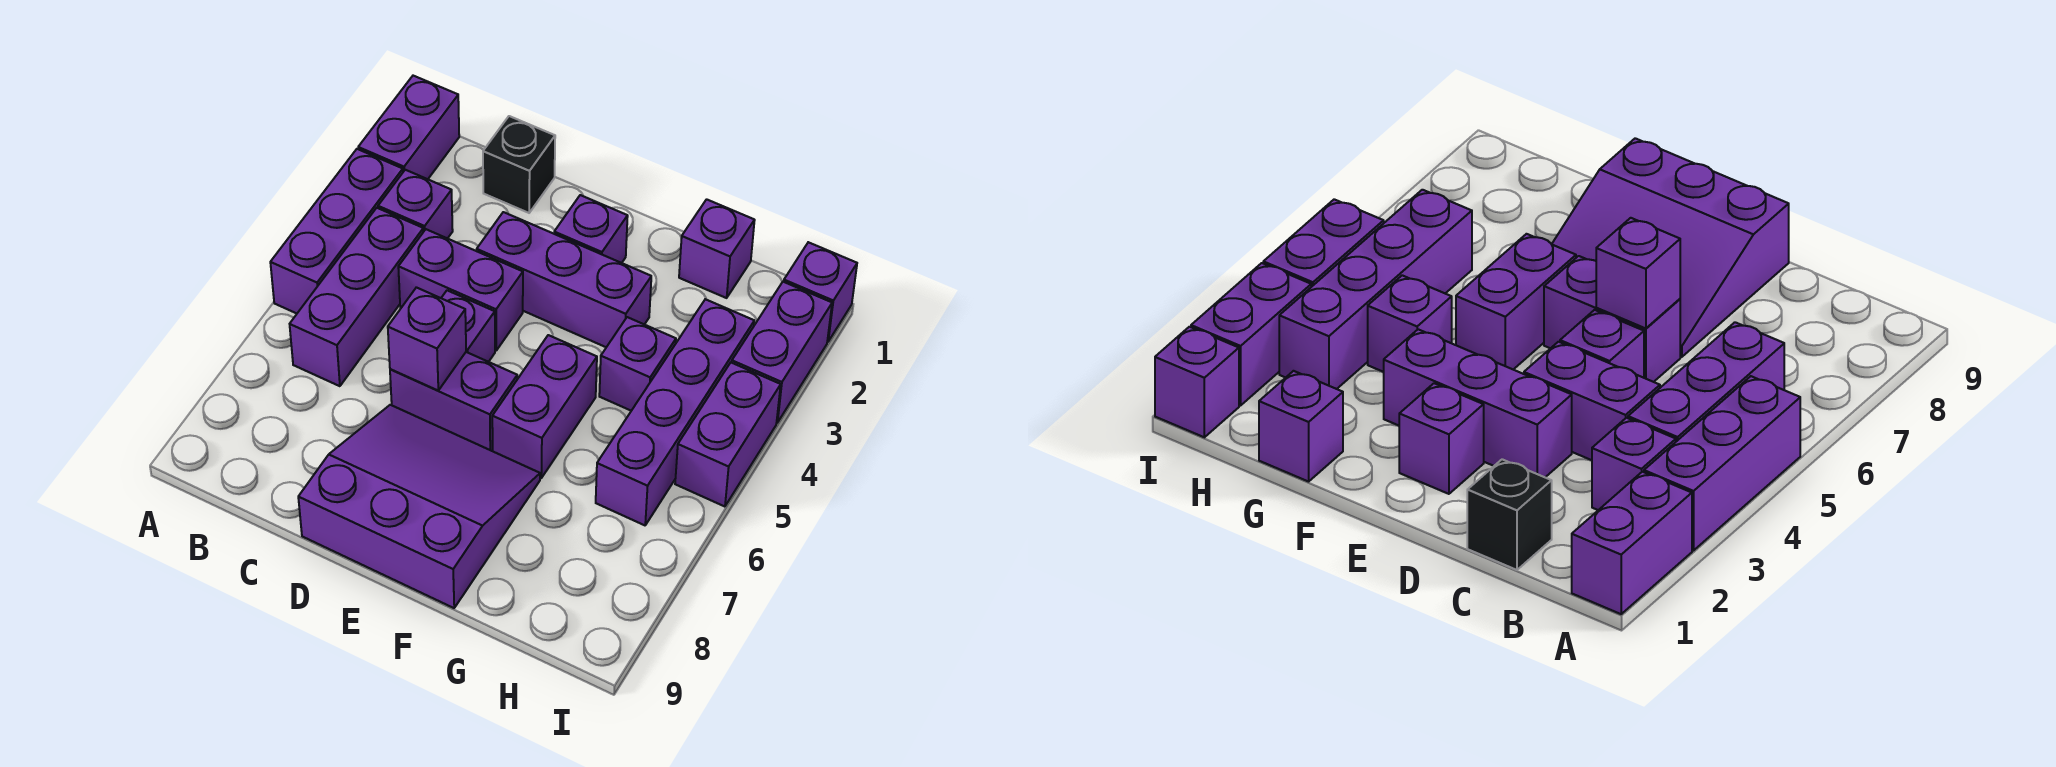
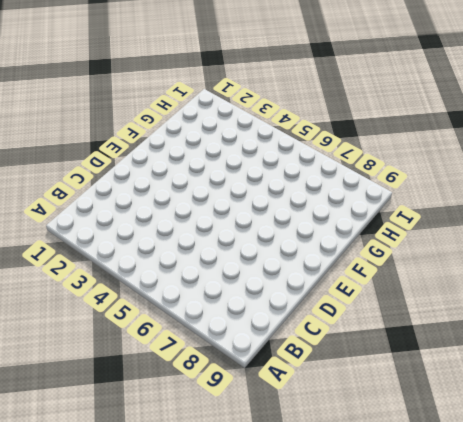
none -> purple brick A1:A2 level 1
none -> purple brick A3:A5 level 1
none -> purple brick B3 level 1

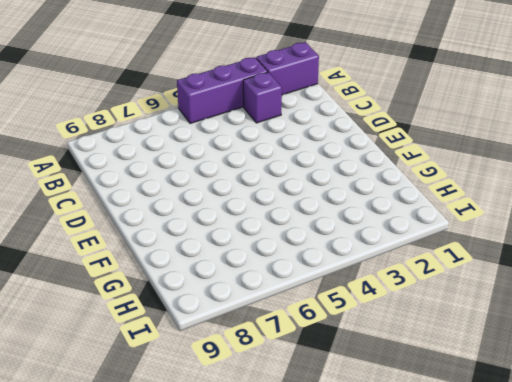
none -> purple brick B4:B6 level 1
none -> black brick C1 level 1
none -> purple brick C4:D4 level 1

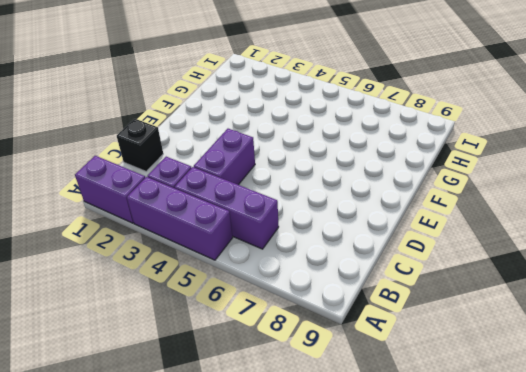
none -> purple brick D3:F3 level 1
none -> purple brick D5 level 1
none -> purple brick D6:E6 level 1

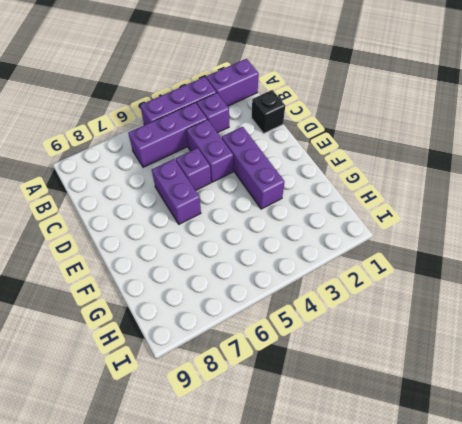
none -> purple slope D7:F9 level 1 top 9
none -> purple brick E2 level 1
none -> purple brick F5:F6 level 1

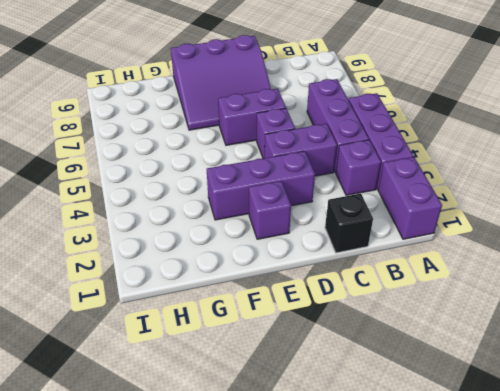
none -> purple brick F5:F6 level 1
none -> purple brick G1 level 1
none -> purple brick G4 level 1

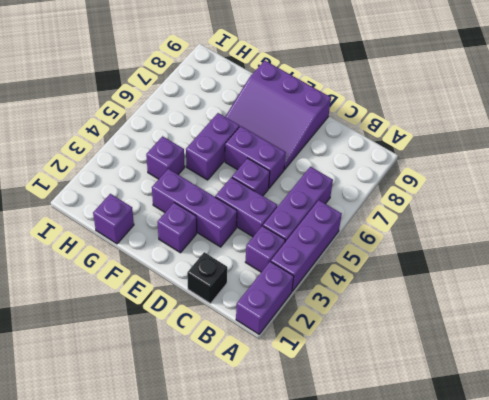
none -> purple brick H3:H6 level 1
none -> purple brick I1 level 1
none -> purple brick I2:I3 level 1

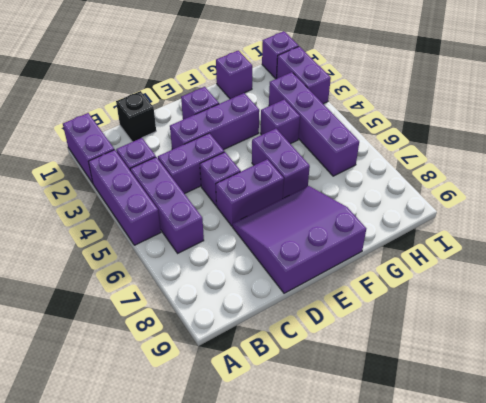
none -> purple brick I4:I5 level 1
none -> purple brick D6 level 2

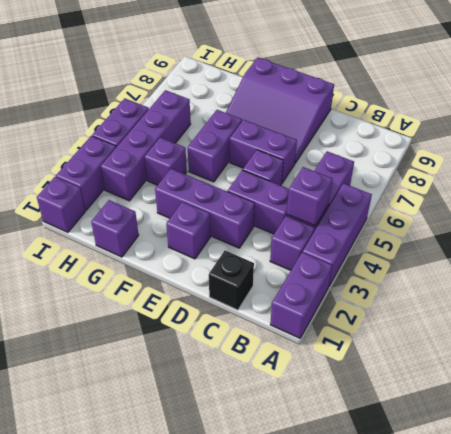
purple brick B4 level 2 -> purple brick D6 level 2

